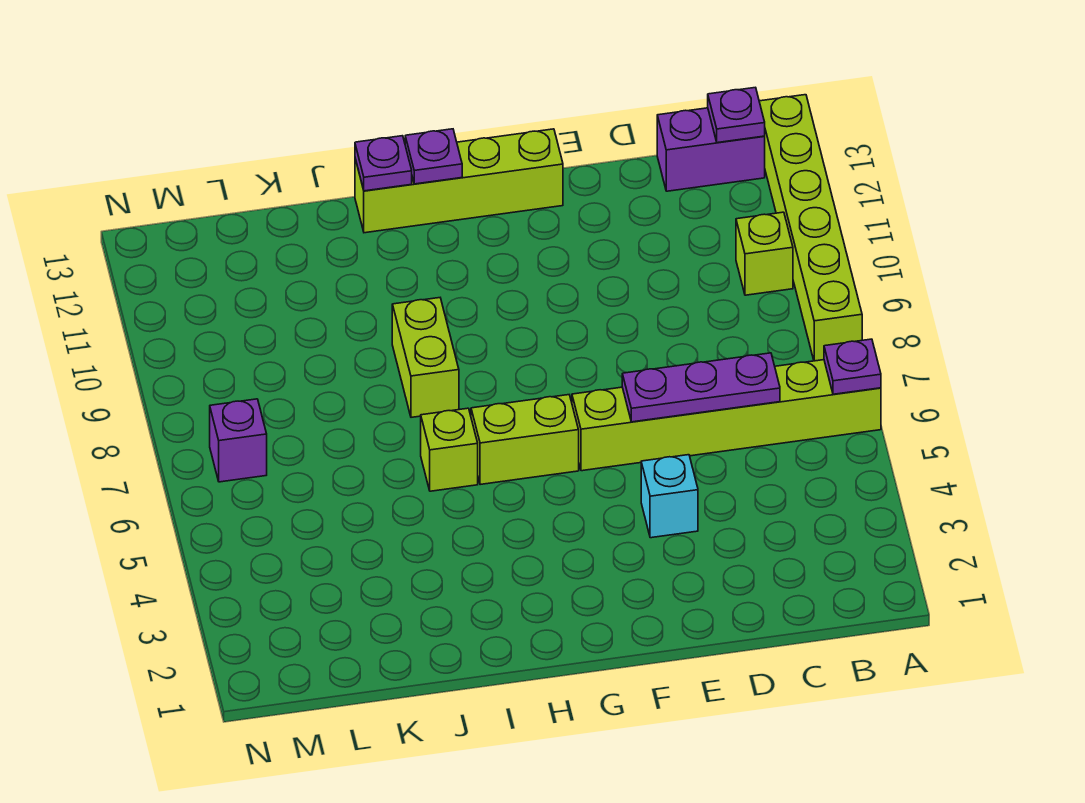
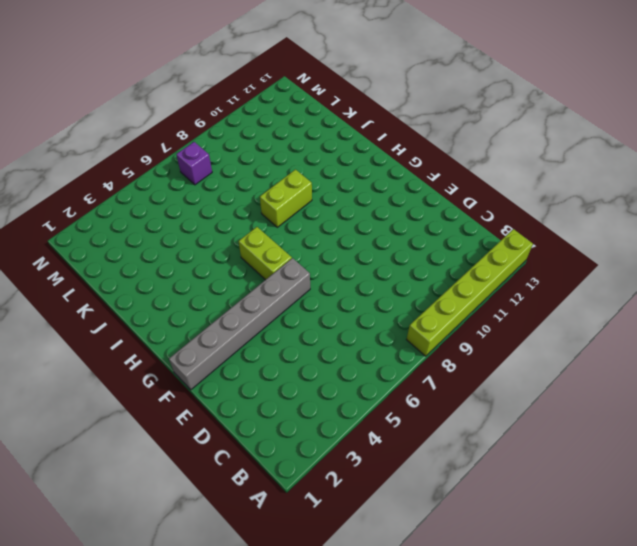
grey brick F1:F6 level 1 -> lime brick A6:F6 level 1
none -> lime brick B10 level 1
none -> purple brick B13:C13 level 1
none -> cyan brick E4 level 1

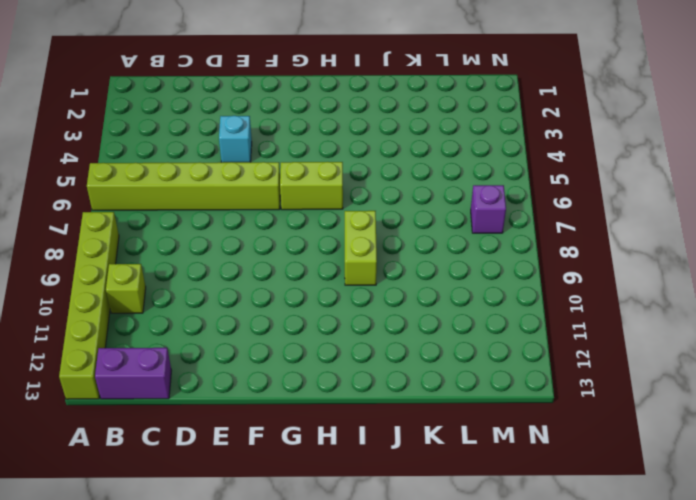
none -> lime brick F13:I13 level 1
none -> lime brick I6 level 1
none -> purple plate A6 level 2

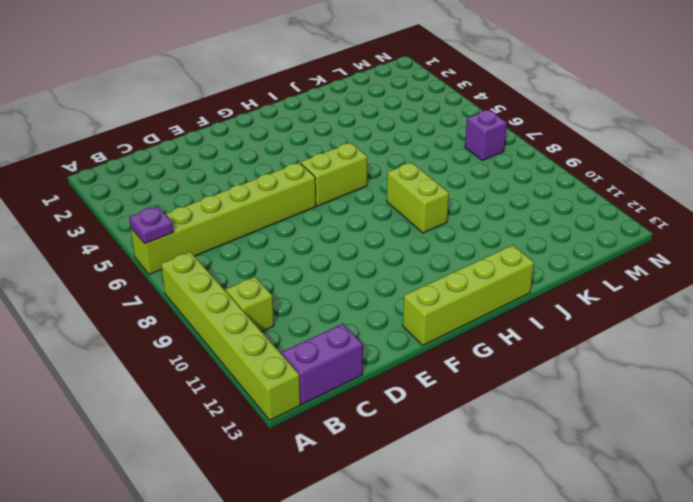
none -> cyan brick E4 level 1
none -> lime brick I6 level 1
none -> purple plate B13 level 2

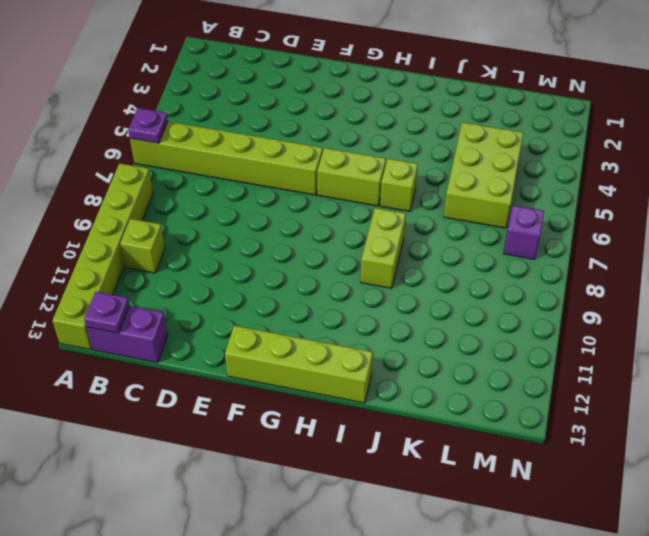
lime brick K4:L6 level 1 -> none
none -> cyan brick E4 level 1
none -> purple plate C6:E6 level 2
none -> purple plate H13 level 2

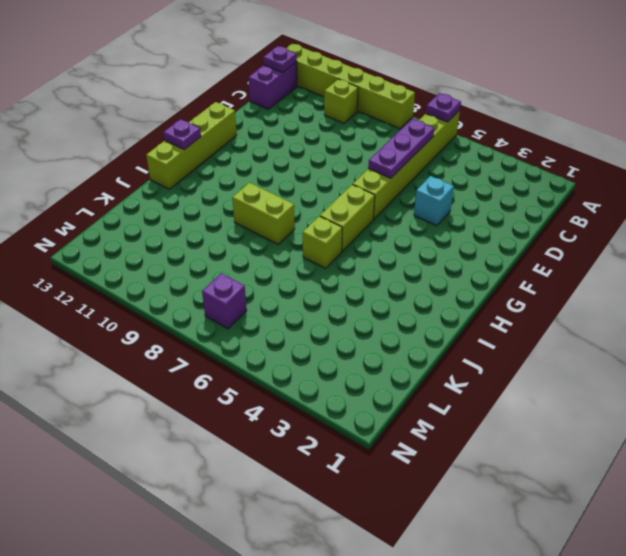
none -> purple plate I13 level 2

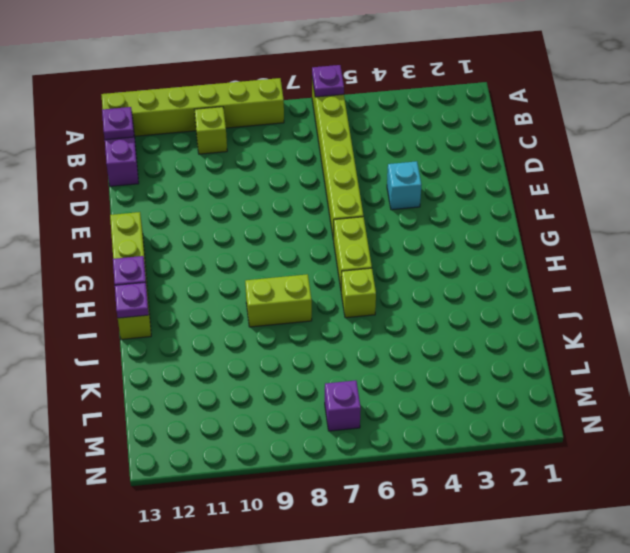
none -> purple plate C6:E6 level 2

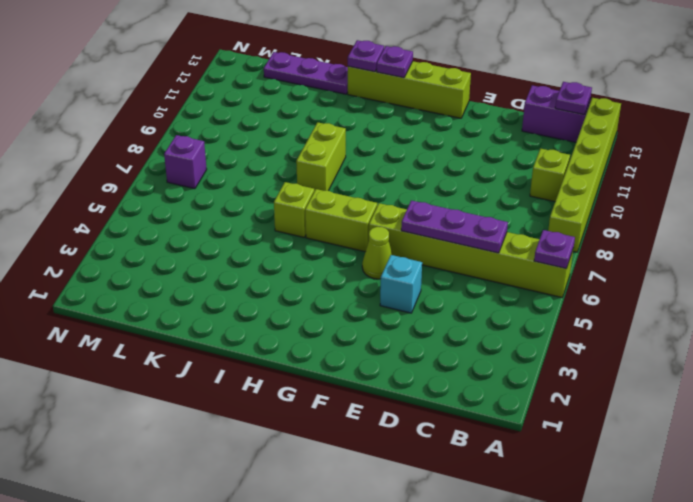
lime cone F5 level 1 -> none
purple plate J13:L13 level 1 -> none

